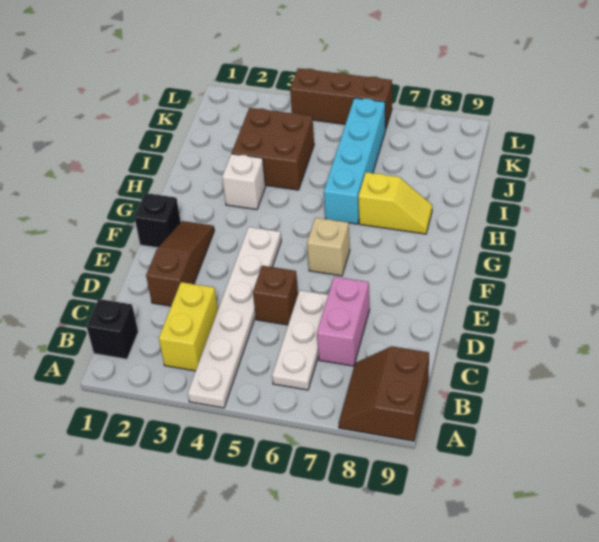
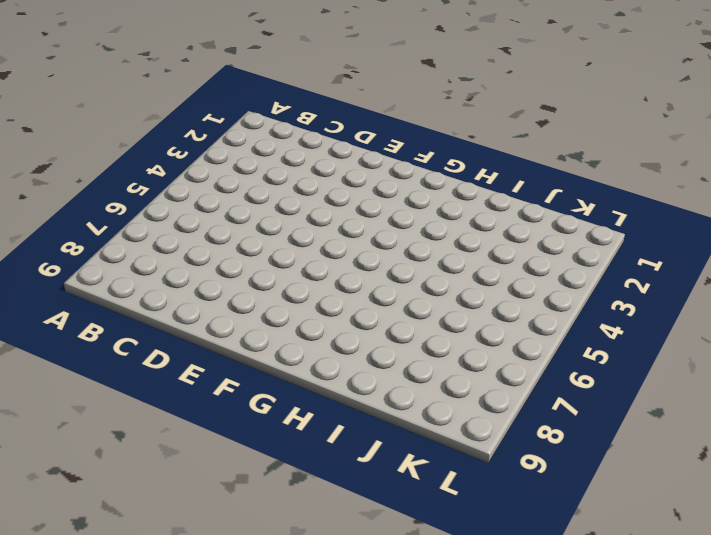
none -> white plate A4:F4 level 1
none -> brown slope A8:B9 level 1 top 9
none -> black brick B1 level 1

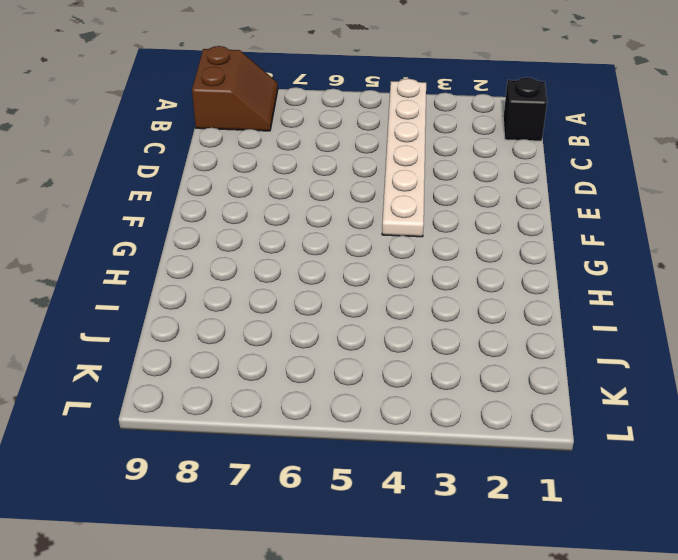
none -> yellow brick B3:C3 level 1
none -> white plate B6:D6 level 1
none -> pink brick C7:D7 level 1

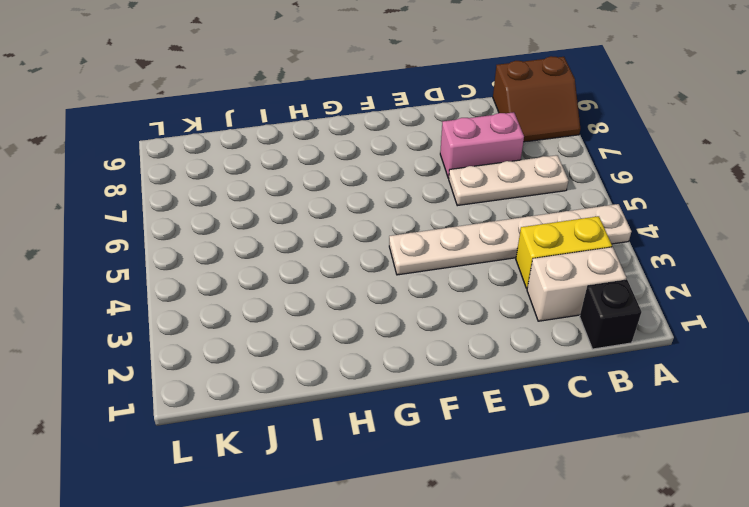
white brick B2:C2 level 1 -> none
none -> brown slope D2:F2 level 1 top D
none -> brown brick D5 level 1
none -> black brick F1 level 1

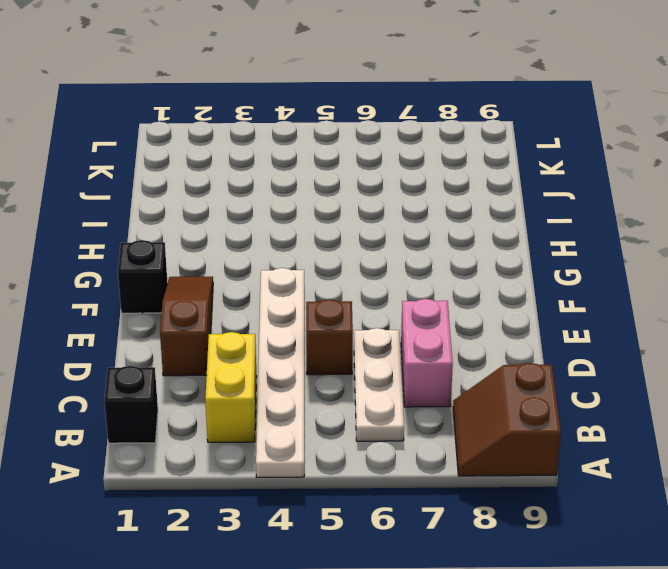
none -> tan brick F6 level 1
none -> white brick H3 level 1
none -> cyan brick H6:K6 level 1

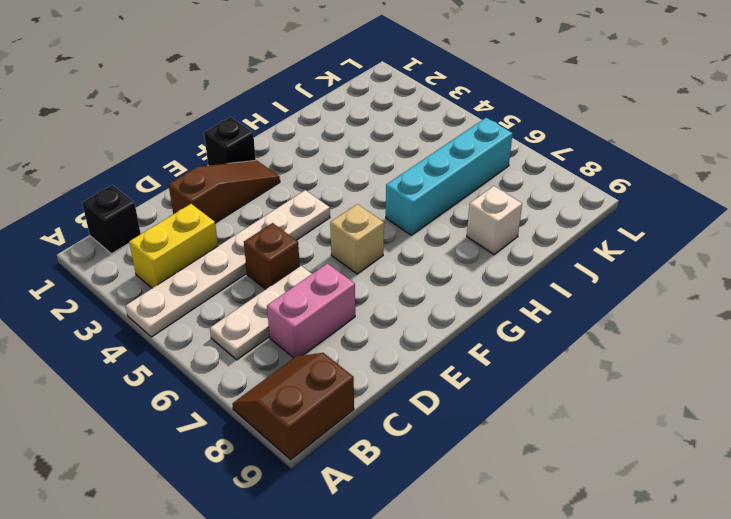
white brick I8 level 1 -> white brick H3 level 1
none -> yellow slope H7:H8 level 1 top 7
none -> brown brick I3:J4 level 1
none -> brown brick L4:L6 level 1

